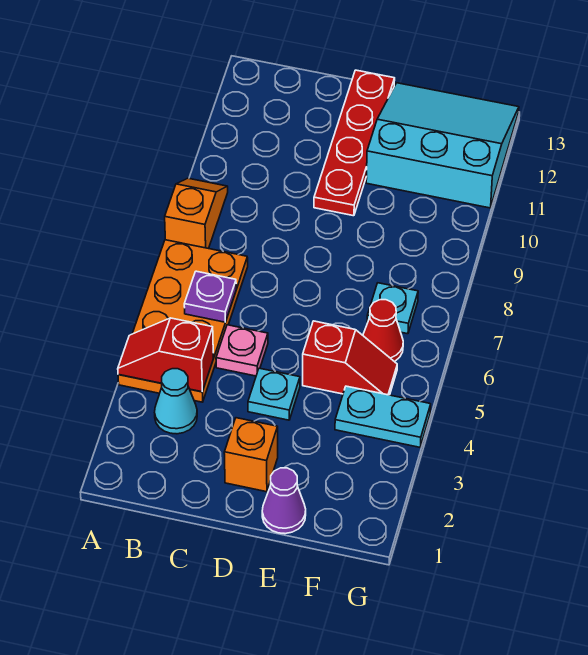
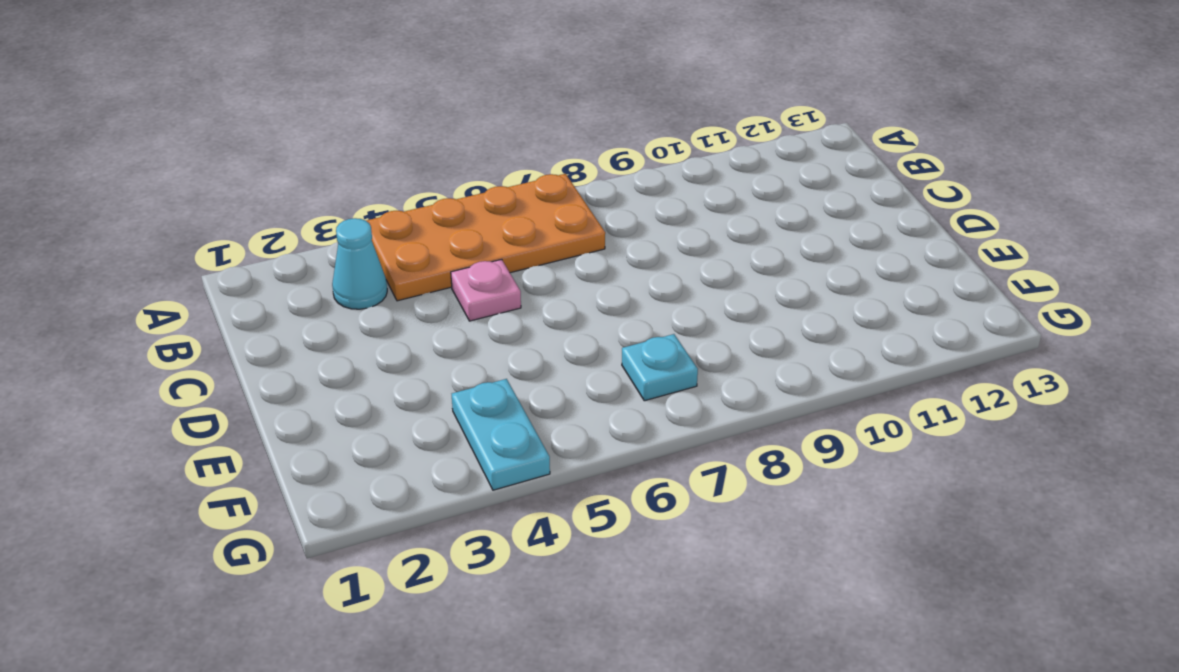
none -> orange slope A8:A9 level 1 top 8
none -> orange brick D2 level 1
none -> cyan plate D4 level 1

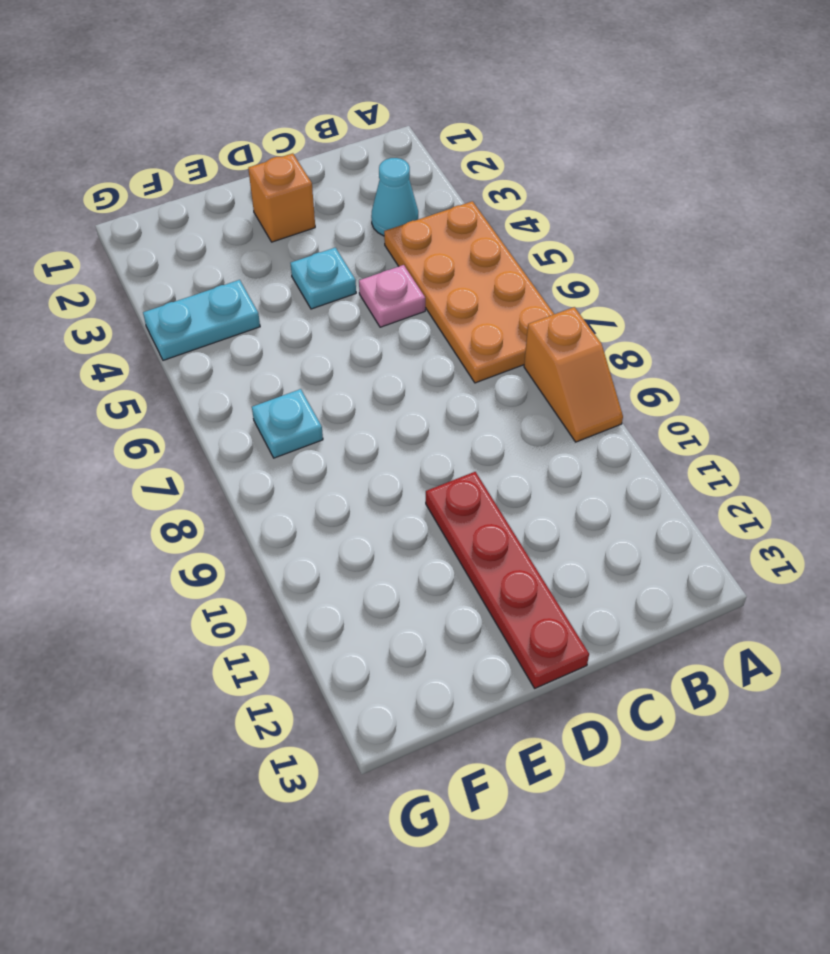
none -> purple cone E1 level 1
none -> red slope E5:F5 level 1 top E
none -> cyan slope E11:G13 level 1 top 11

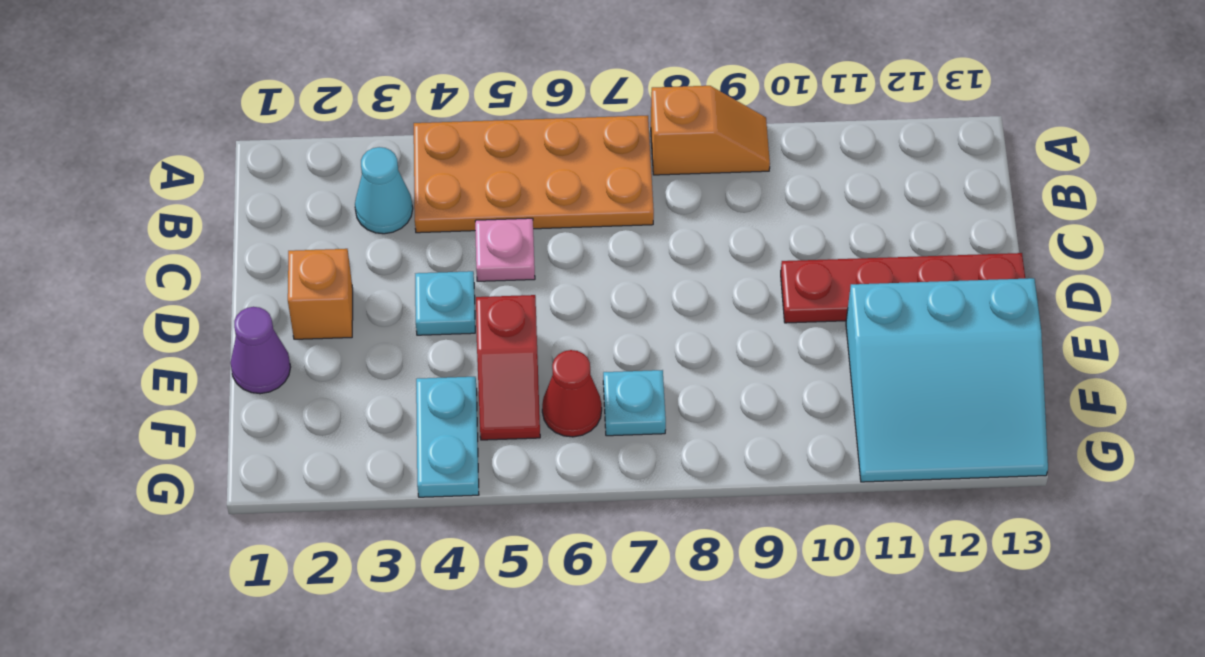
cyan slope E11:G13 level 1 top E -> cyan slope E11:G13 level 1 top 11
none -> red slope A4:B4 level 2 top B
none -> purple plate B6 level 2

